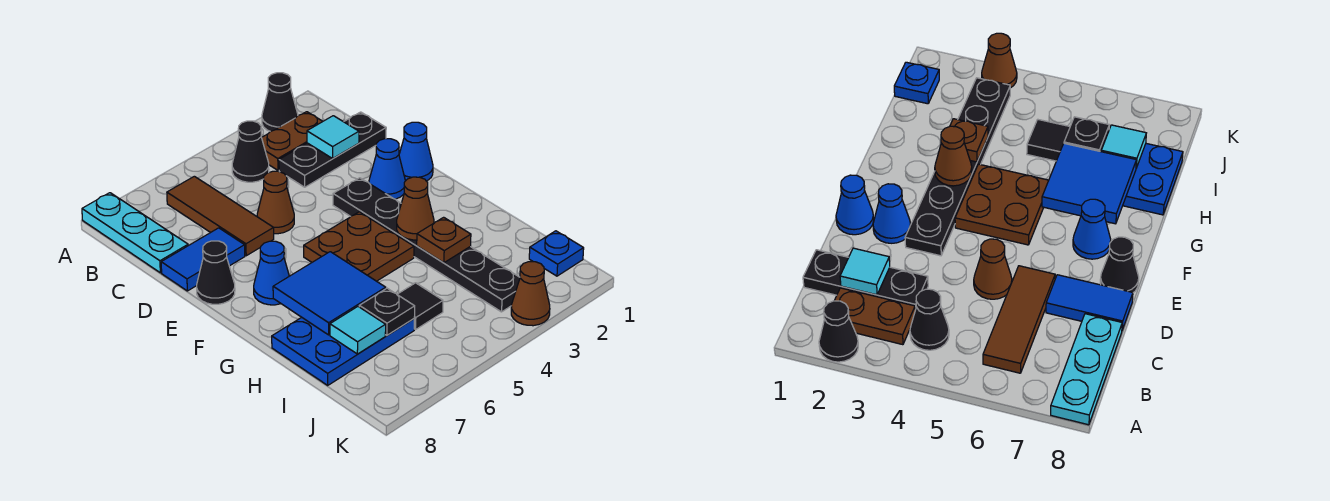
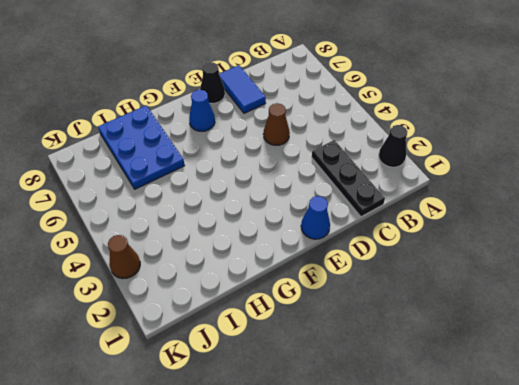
none -> cyan plate A8:C8 level 1
none -> brown plate B2:B3 level 1
none -> black cone B4 level 1

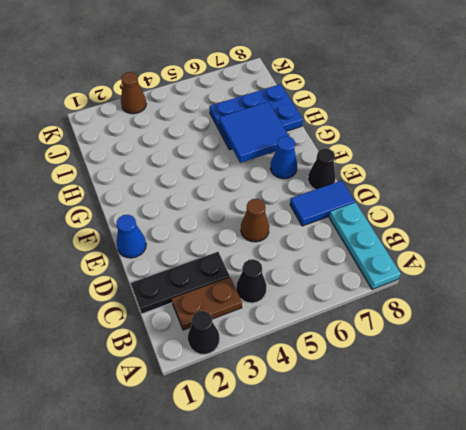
none -> brown tile B6:D6 level 1
none -> blue cone E2 level 1
none -> black plate E3:J3 level 1

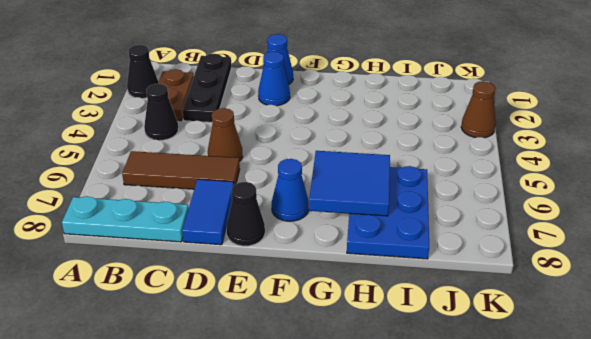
none -> black plate E3:J3 level 1
none -> brown plate F4:G5 level 1
none -> black tile I5 level 1

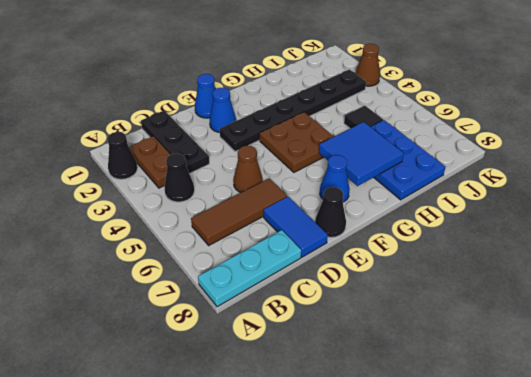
none -> blue plate J1 level 1
none -> cyan tile C2 level 2
none -> brown cone G3 level 2

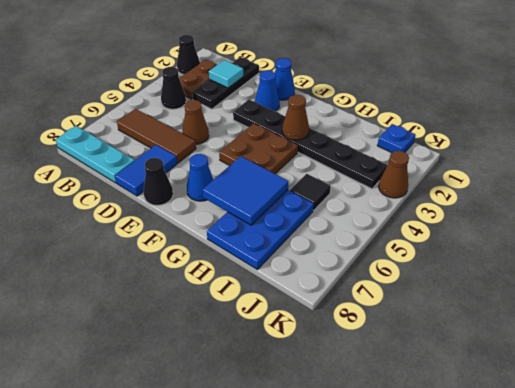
none -> brown plate H3 level 2
none -> black plate I6 level 2
none -> cyan tile I7 level 2

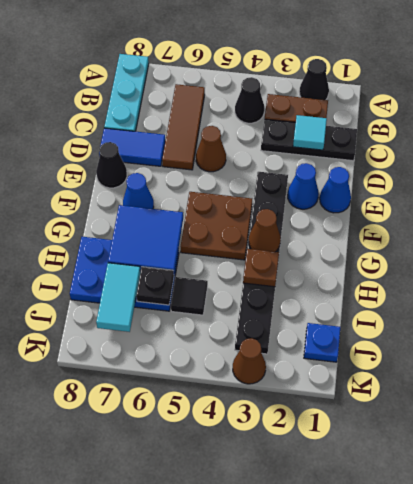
cyan tile I7:J7 level 2 -> cyan tile I7 level 2

